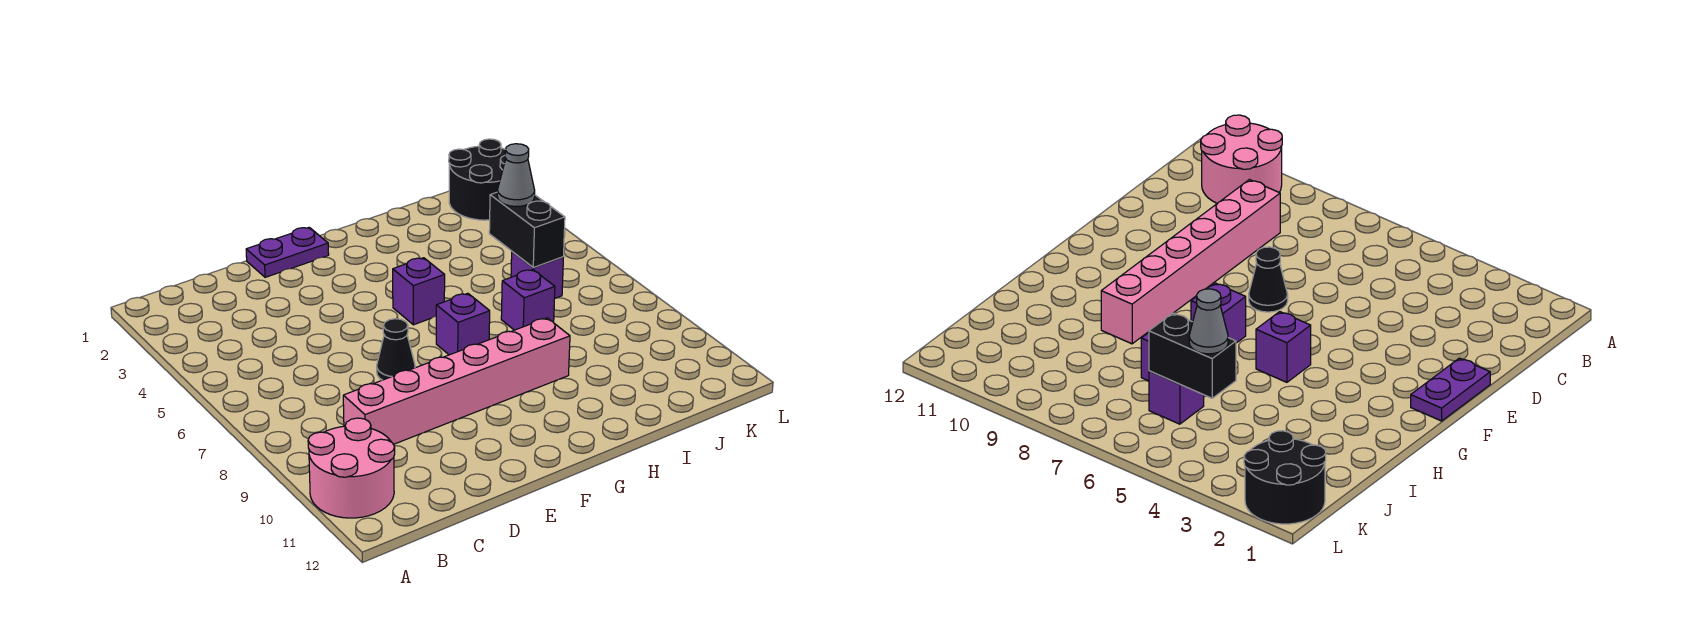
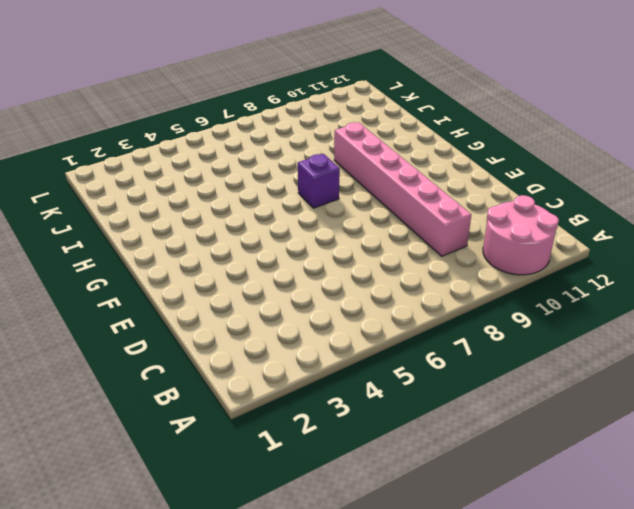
none -> purple plate E1:F1 level 1
none -> black cone E7 level 1

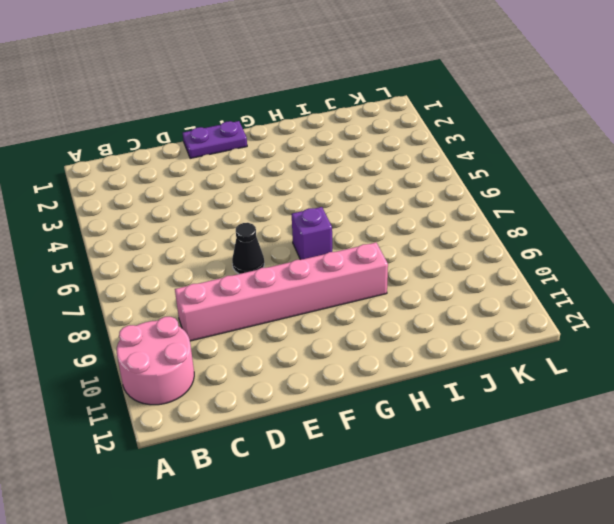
none -> purple brick G5 level 1
none -> purple brick I7 level 1

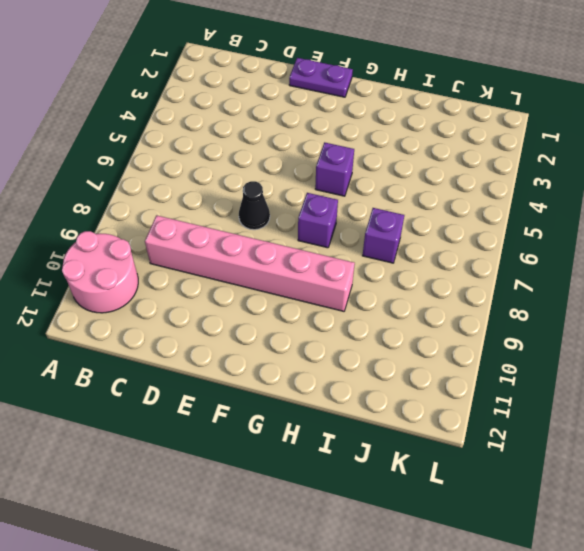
none -> purple brick J6 level 1
none -> black round brick K1:L2 level 1

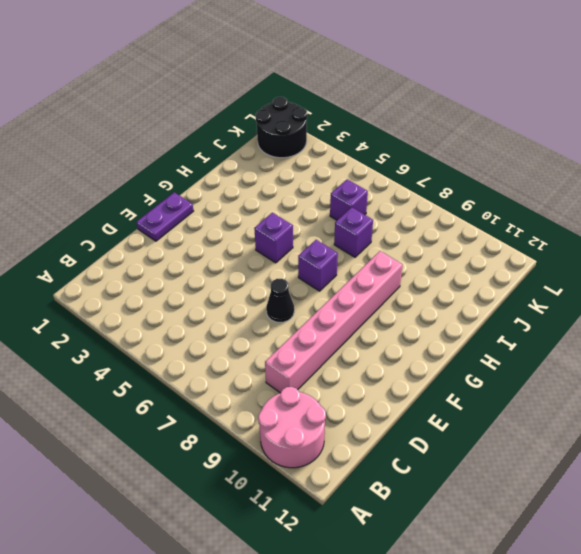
none -> black brick J5:J6 level 2
none -> grey cone J5 level 3

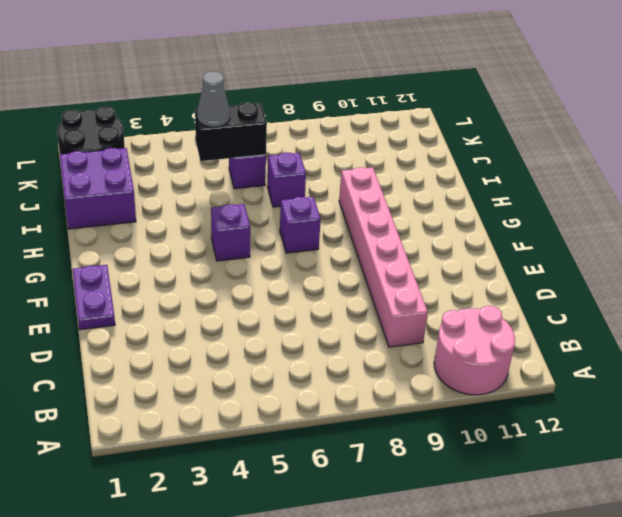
purple brick I1:J2 level 1 -> none
none -> black cone E7 level 1

